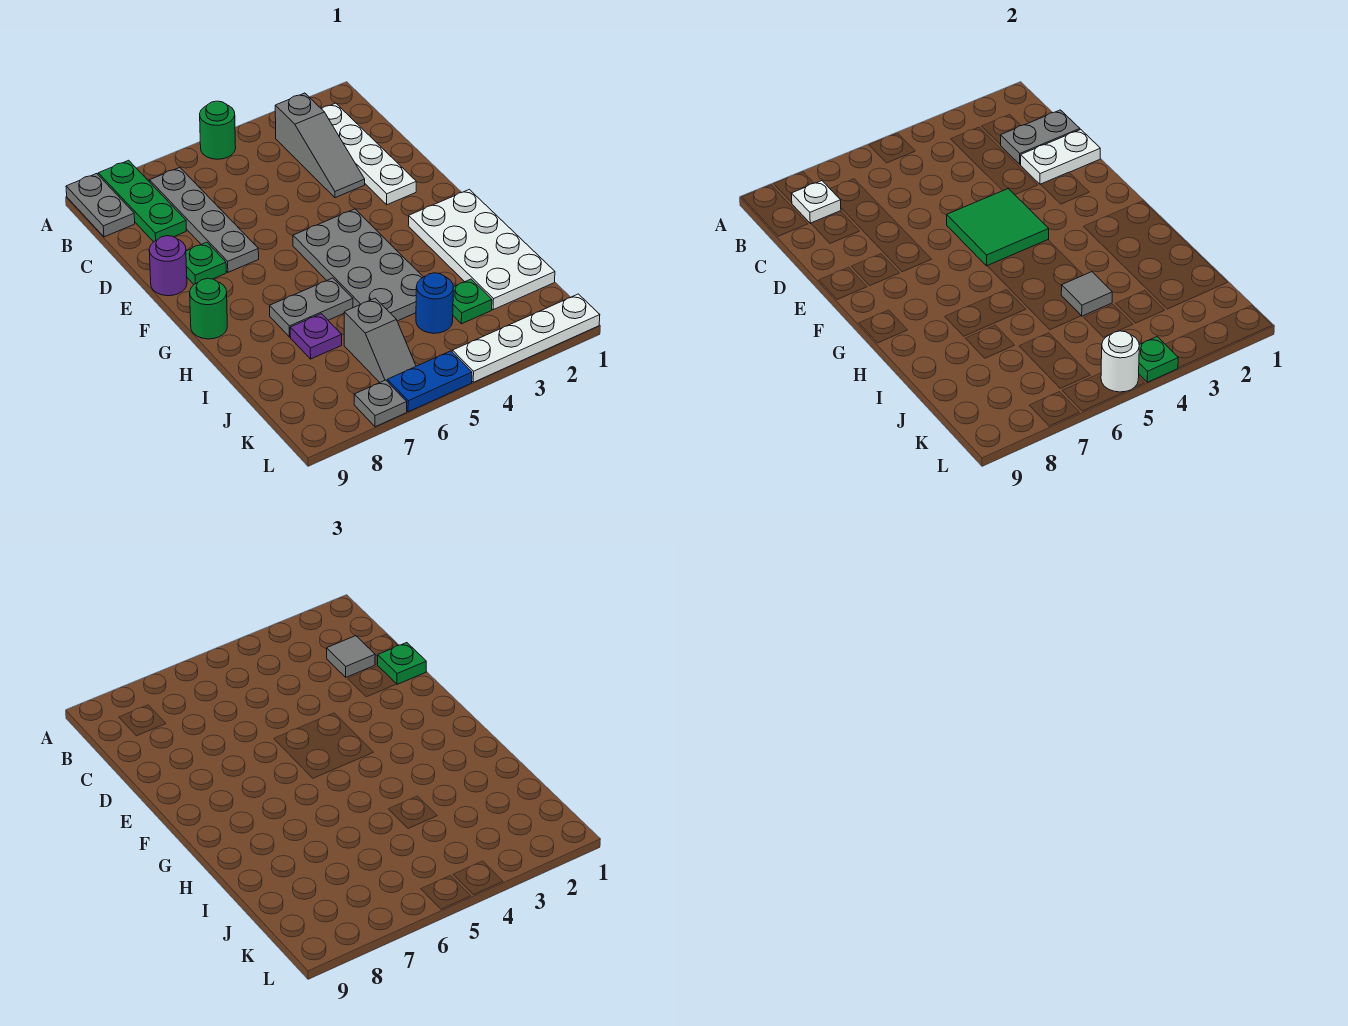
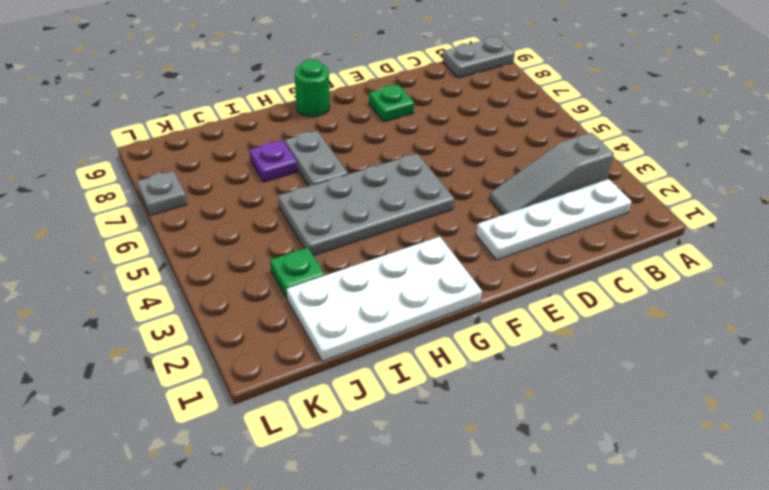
none -> green round brick A5 level 1
none -> green plate A8:C8 level 1
none -> grey plate B7:E7 level 1

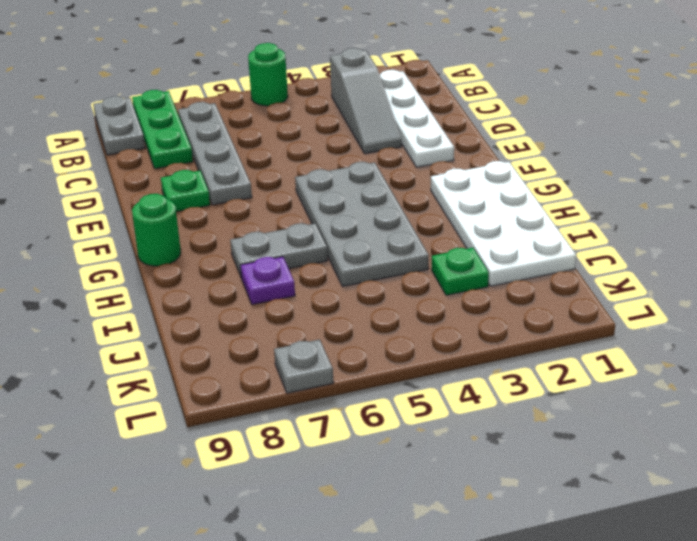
none -> purple round brick E9 level 1
none -> blue round brick J4 level 1
none -> grey slope J6:K6 level 1 top J

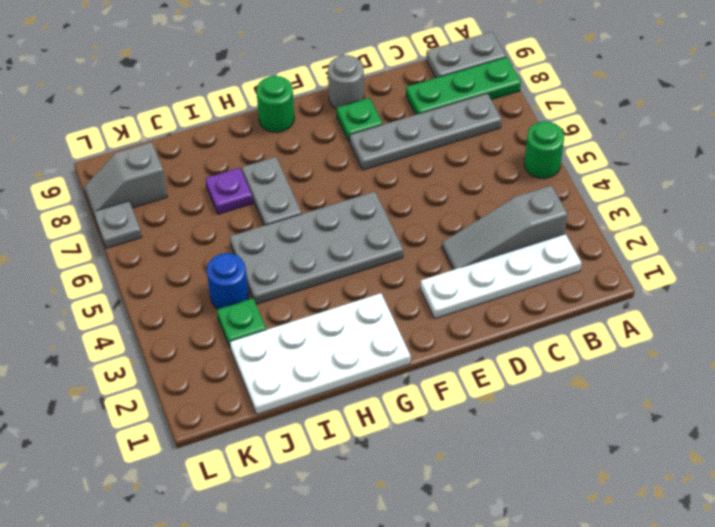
grey round brick E9 level 1 -> purple round brick E9 level 1
grey slope K8:L8 level 1 top K -> grey slope J6:K6 level 1 top J
none -> white plate L1:L4 level 1
none -> blue plate L5:L6 level 1
none -> white plate B8 level 2

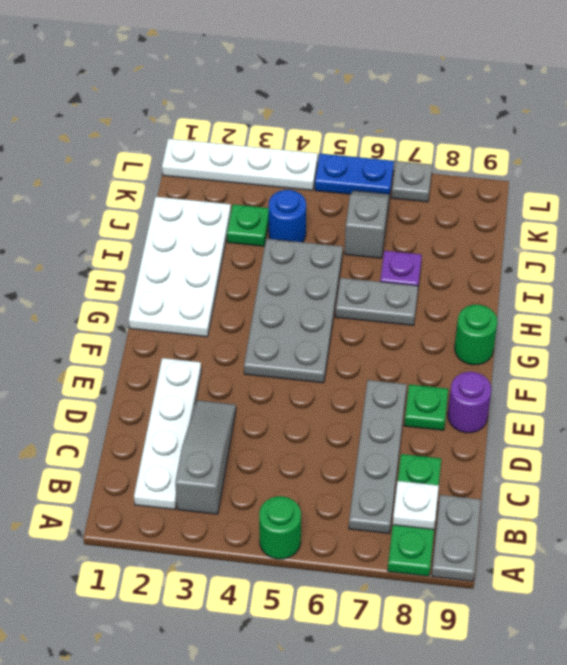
none -> grey plate C1:C2 level 2
none -> white plate D1:D2 level 2
none -> green tile E4:F5 level 2

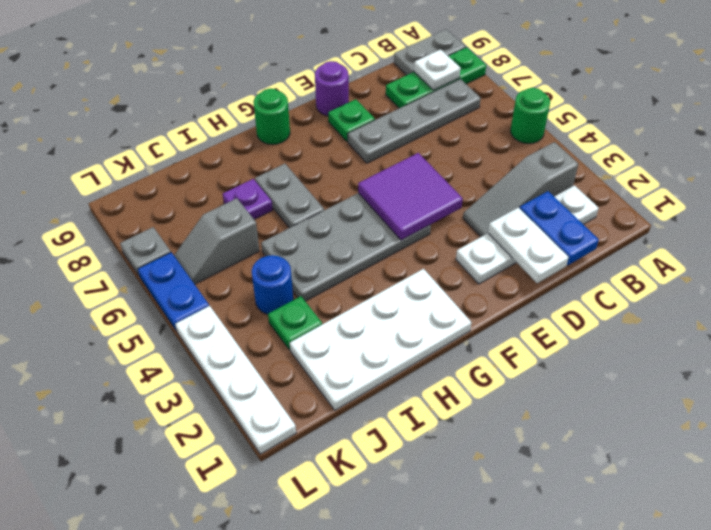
blue plate C1:C2 level 2 -> grey plate C1:C2 level 2
purple tile E4:F5 level 2 -> green tile E4:F5 level 2
none -> grey tile I4 level 2
none -> green plate L4 level 2
none -> white round brick L5 level 2

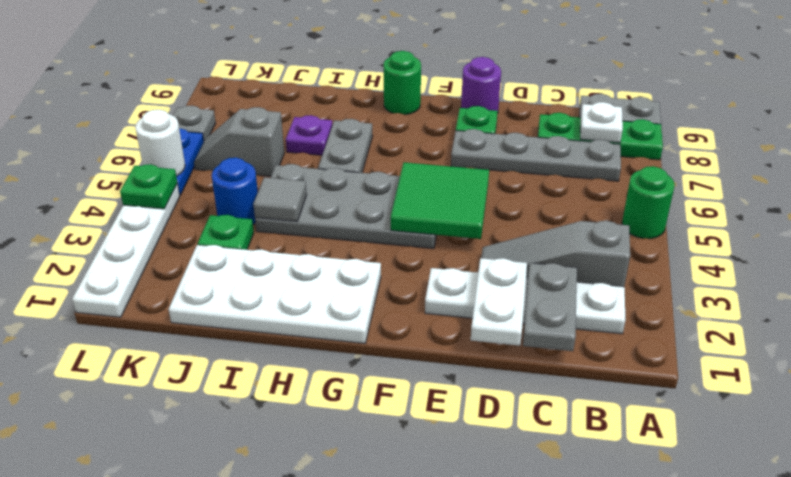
none -> grey tile C2 level 3
none -> green plate D1 level 3

